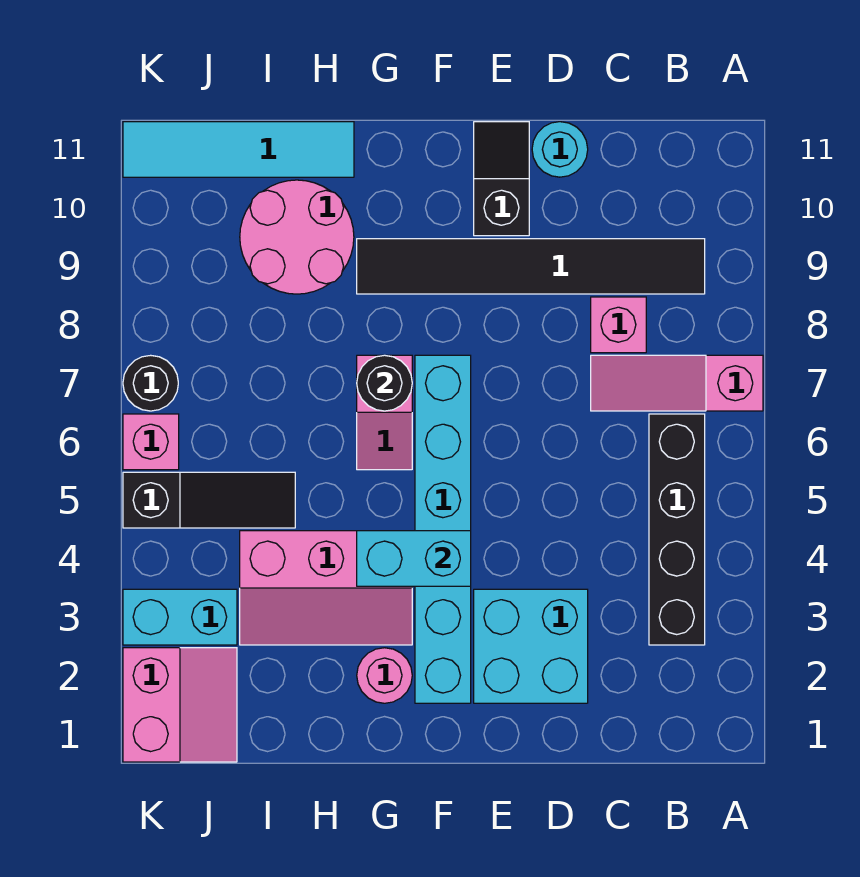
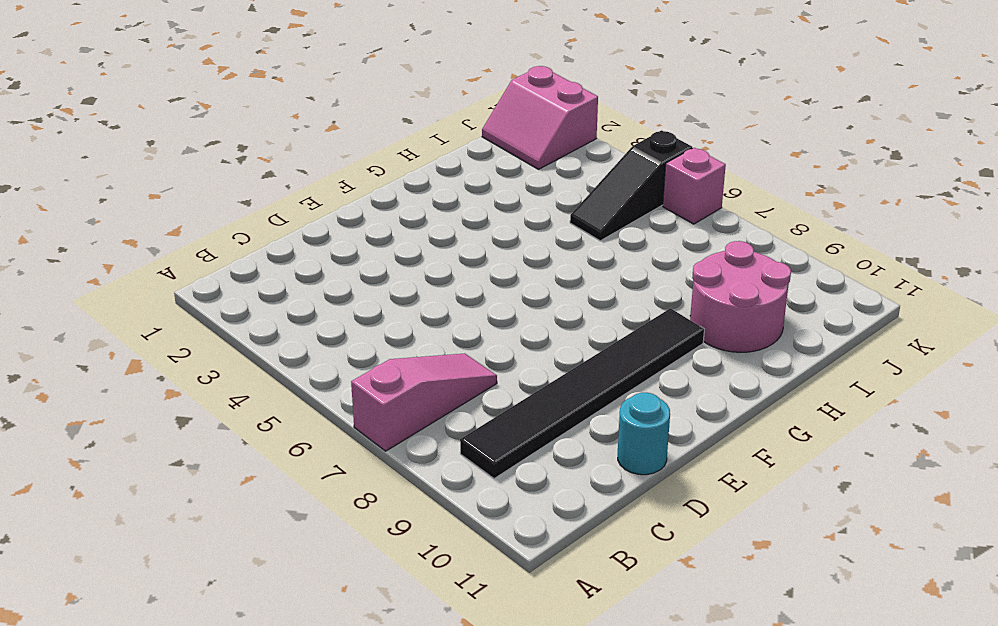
none -> black brick B3:B6 level 1
none -> pink brick C8 level 1
none -> cyan brick D2:E3 level 1

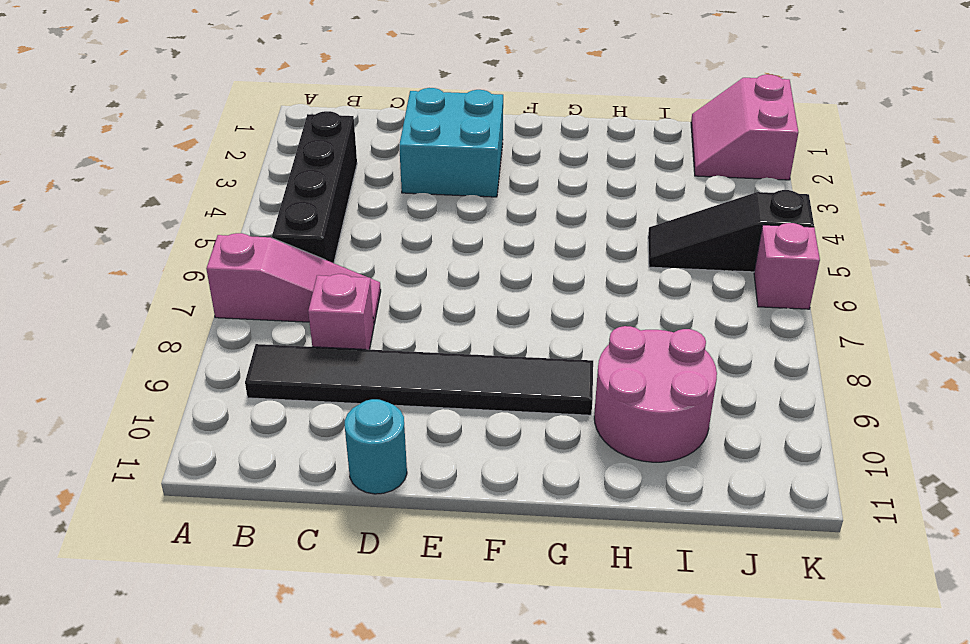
none -> black slope E10:E11 level 1 top 10
none -> cyan brick F2:F7 level 1
none -> pink round brick G2 level 1

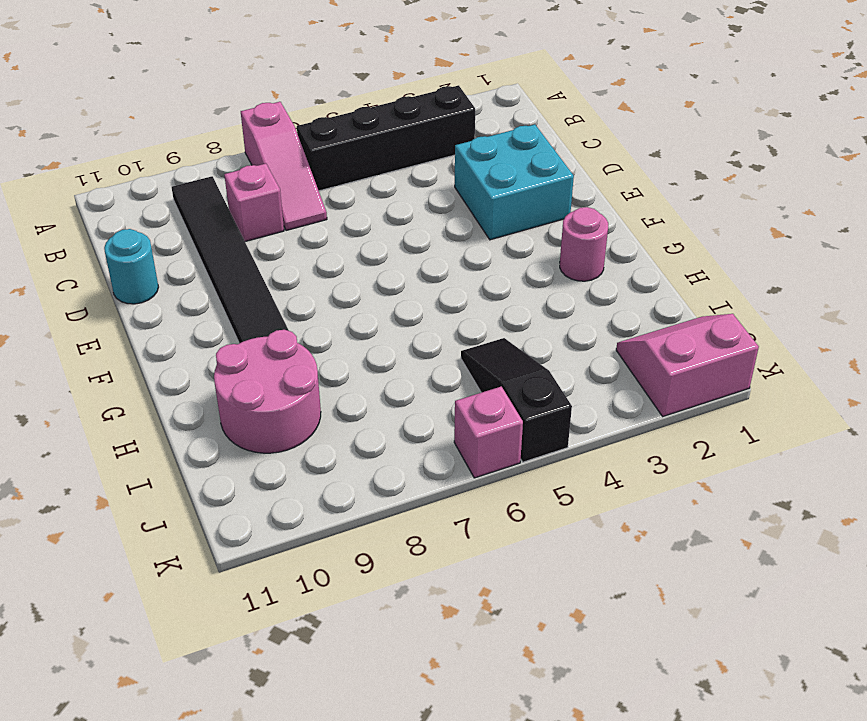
none -> black slope E10:E11 level 1 top 10
none -> cyan brick F2:F7 level 1
none -> pink slope G3:I4 level 1 top 4

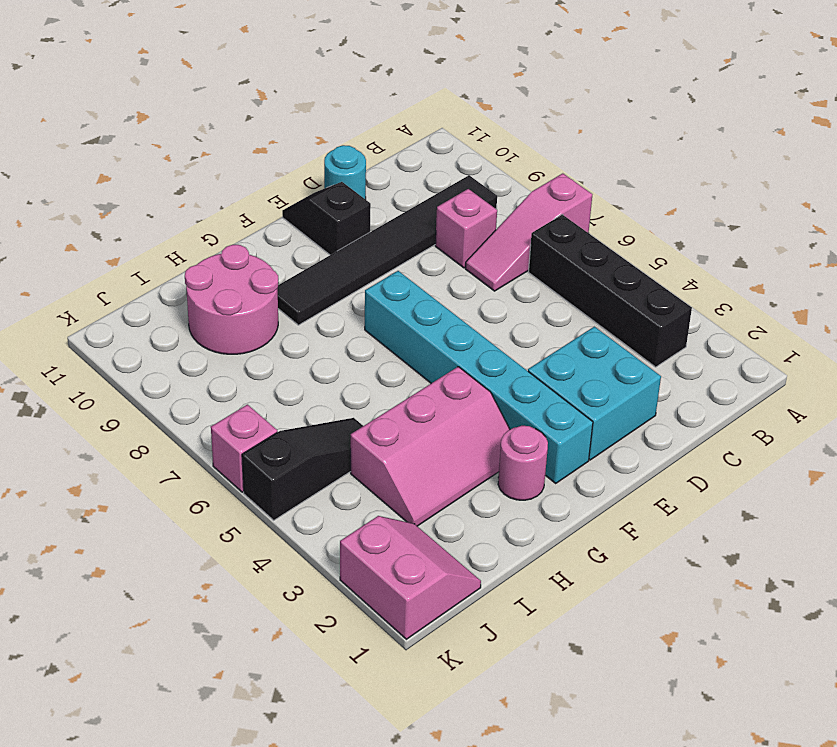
none -> pink slope G6:G7 level 1 top 7
none -> cyan tile H11:K11 level 1
none -> cyan brick J3:K3 level 1

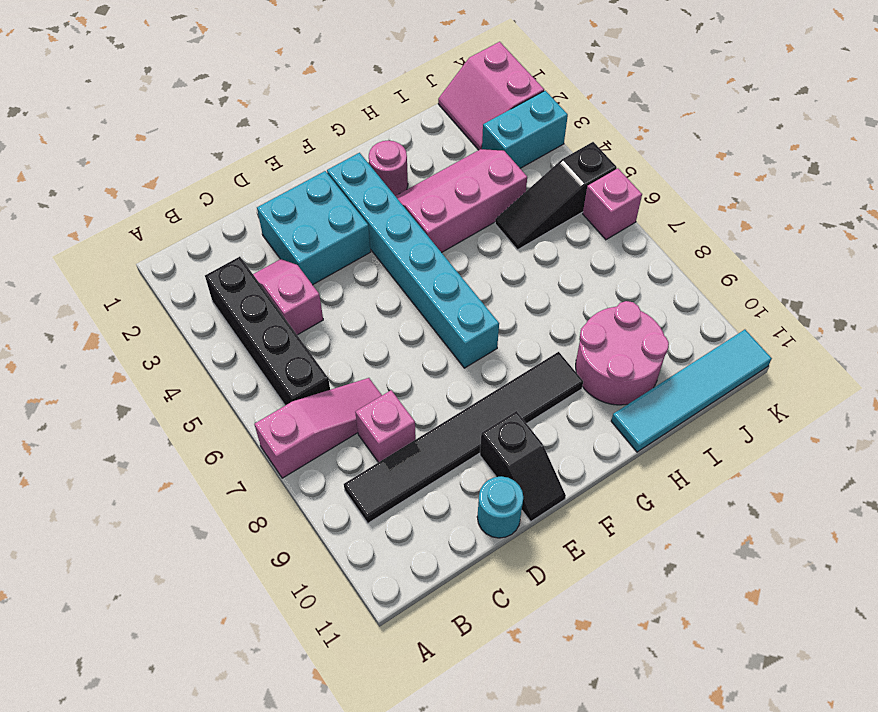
pink slope C3:C4 level 1 top 4 -> pink slope G6:G7 level 1 top 7
none -> black round brick K7 level 1
none -> cyan brick F4:G4 level 2
none -> black round brick G7 level 2

